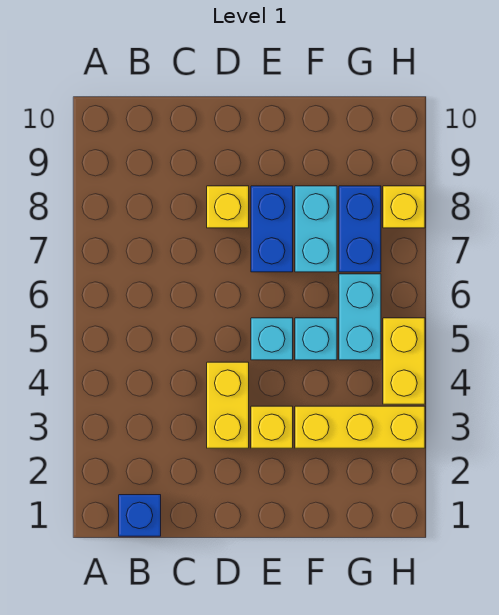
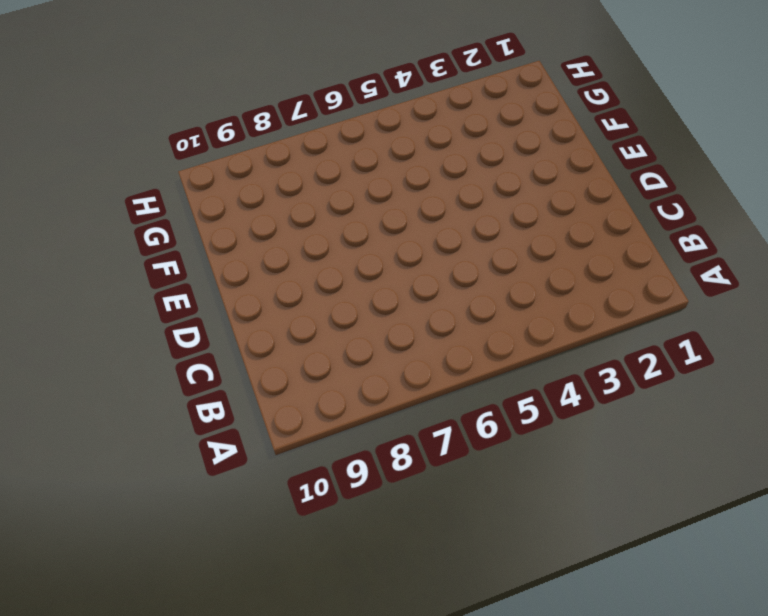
none -> blue brick B1 level 1
none -> yellow brick D3:D4 level 1
none -> yellow brick D8 level 1

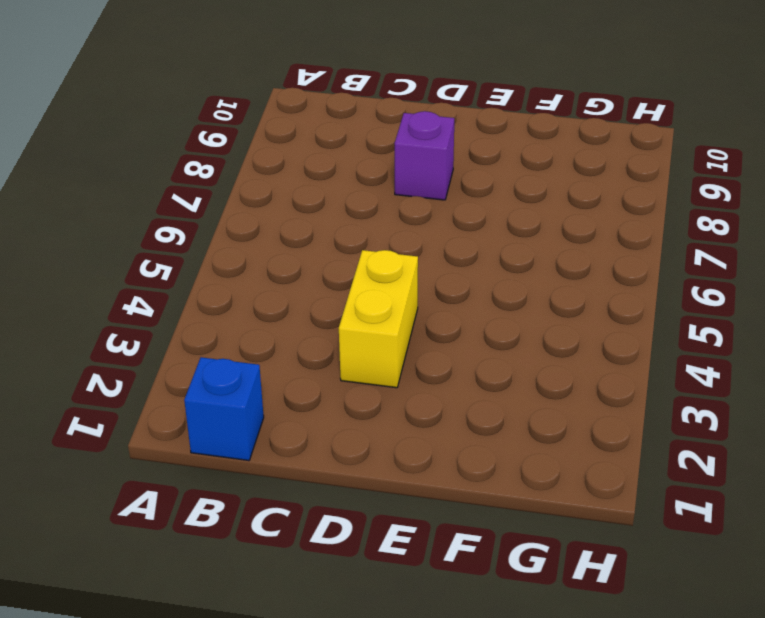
purple brick D8 level 1 -> yellow brick D8 level 1
none -> yellow brick E3 level 1
none -> cyan brick E5 level 1
none -> blue brick E7:E8 level 1

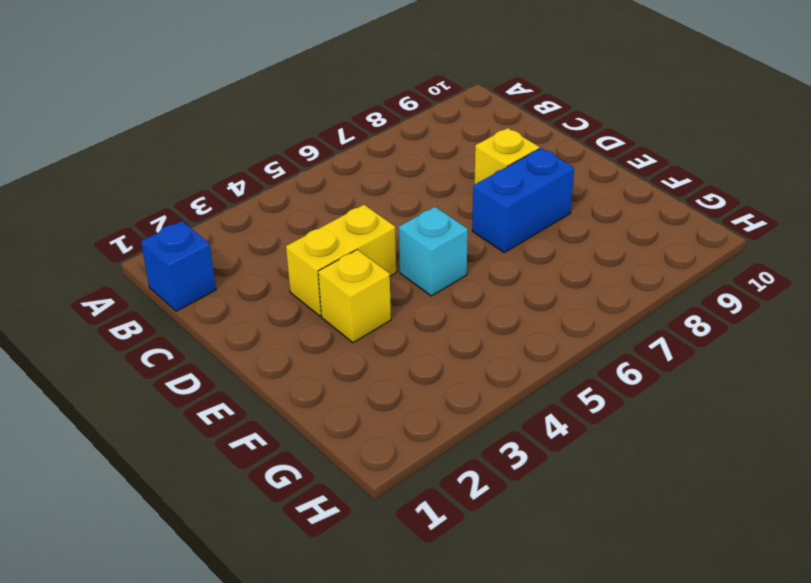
none -> yellow brick F3:H3 level 1
none -> cyan brick F5 level 1
none -> cyan brick F7:F8 level 1

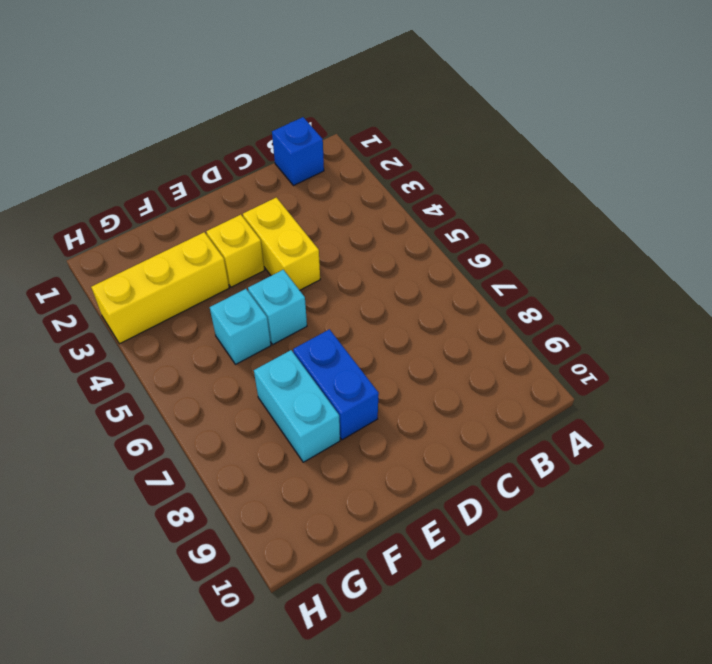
none -> yellow brick D8 level 1
none -> cyan brick G5:G6 level 1
none -> blue brick G7:G8 level 1

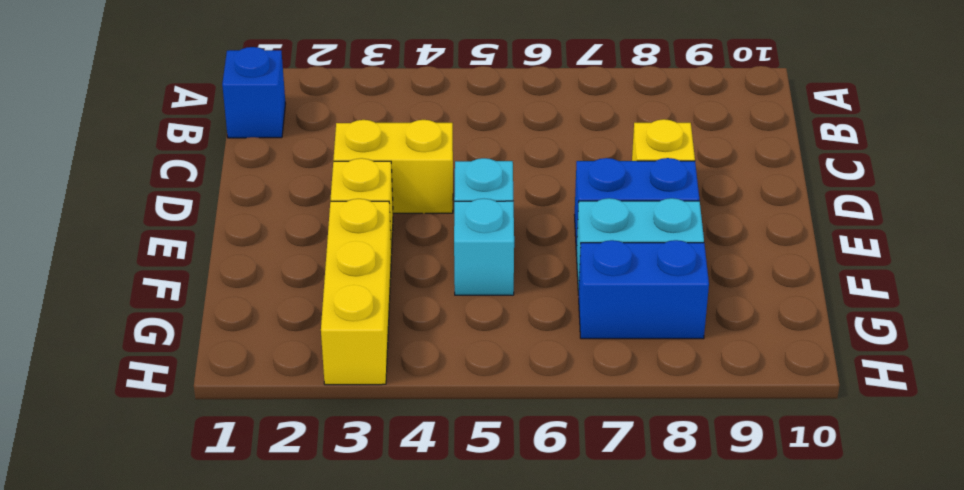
none -> cyan brick G5:G6 level 1
none -> yellow brick H4:H5 level 1
none -> yellow brick H8 level 1

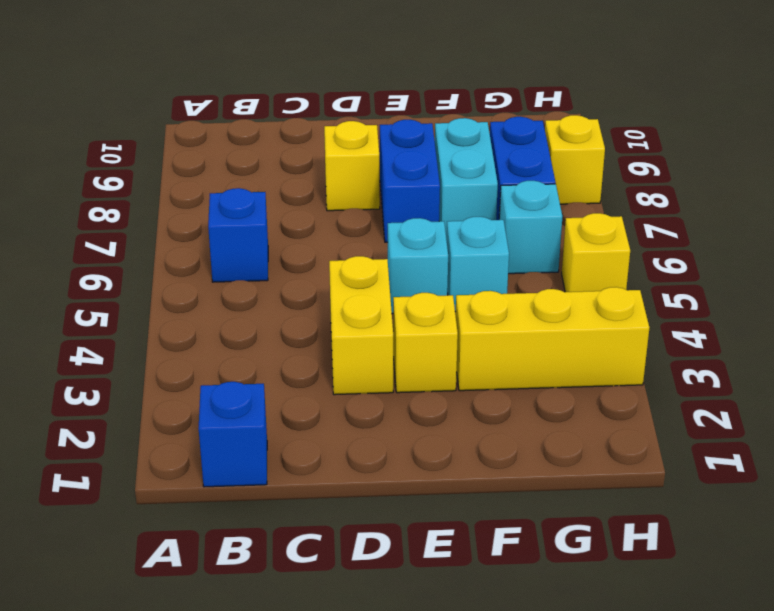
blue brick B6 level 1 -> none
cyan brick G6 level 1 -> cyan brick G5:G6 level 1
yellow brick H5 level 1 -> yellow brick H4:H5 level 1

